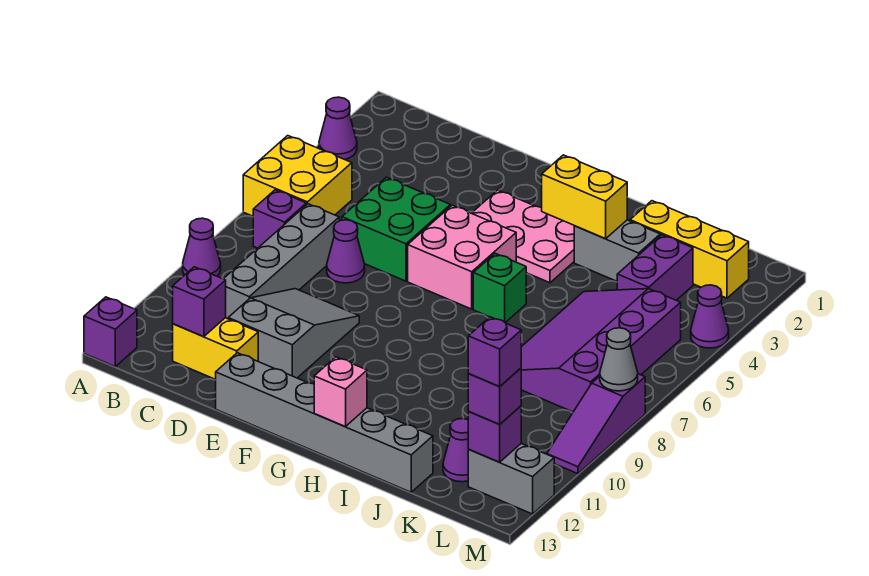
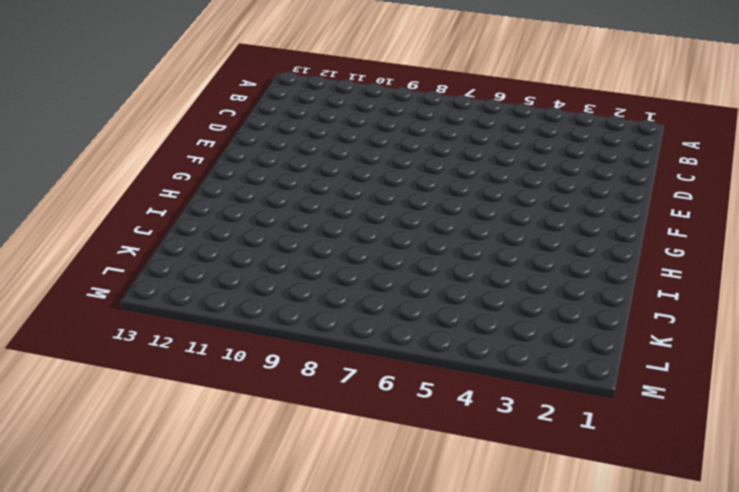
none -> purple cone A3 level 1
none -> yellow brick A5:B6 level 1
none -> purple cone A9 level 1

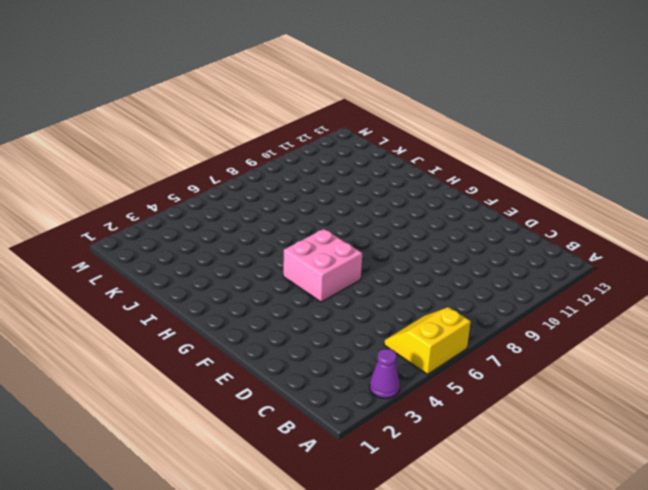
yellow slope A5:B6 level 1 top A -> yellow brick A5:B6 level 1
none -> purple cone A9 level 1
none -> purple brick A13 level 1
none -> purple brick B7 level 1

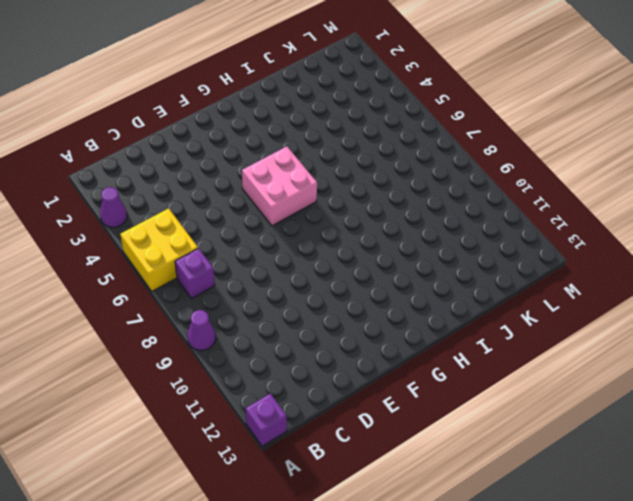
none -> grey brick C7:C10 level 1
none -> yellow brick C12:D12 level 1
none -> green brick D5:E6 level 1

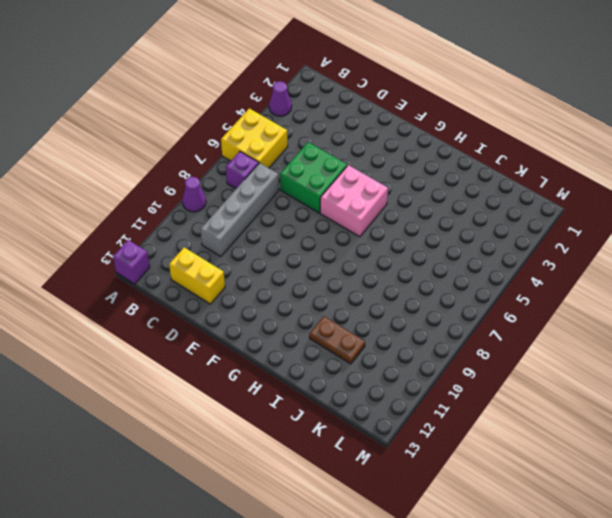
brown plate I11:J11 level 1 -> none
none -> purple cone D7 level 1
none -> grey slope D9:E11 level 1 top 11
none -> grey brick E13:J13 level 1

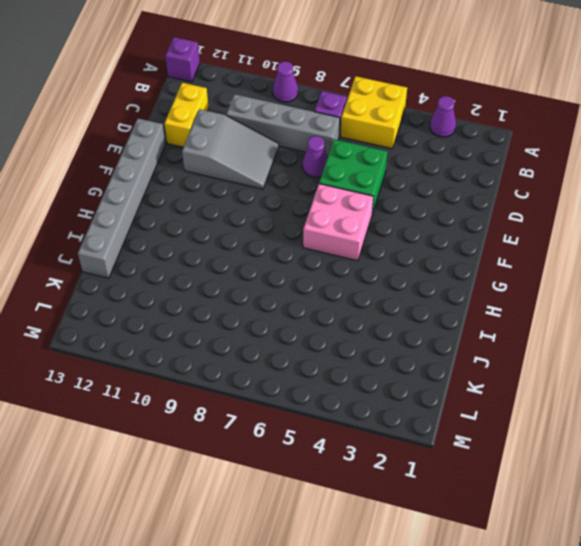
none -> pink plate F3:H4 level 1
none -> green brick H6 level 1
none -> grey brick I3:J3 level 1

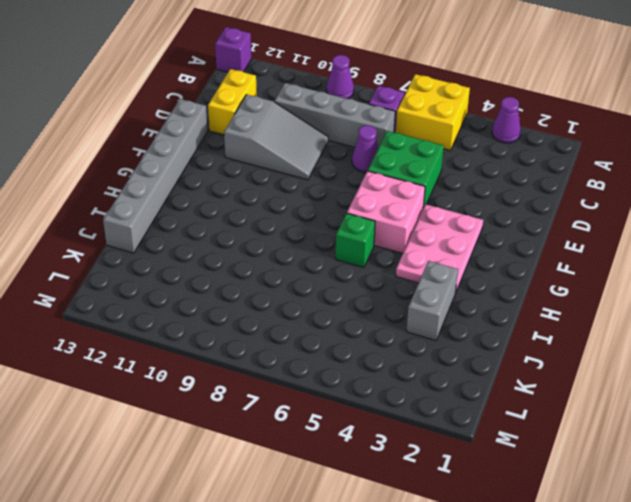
none -> yellow brick J2:L2 level 1
none -> purple slope J5:L8 level 1 top L
none -> purple brick K3:K4 level 1

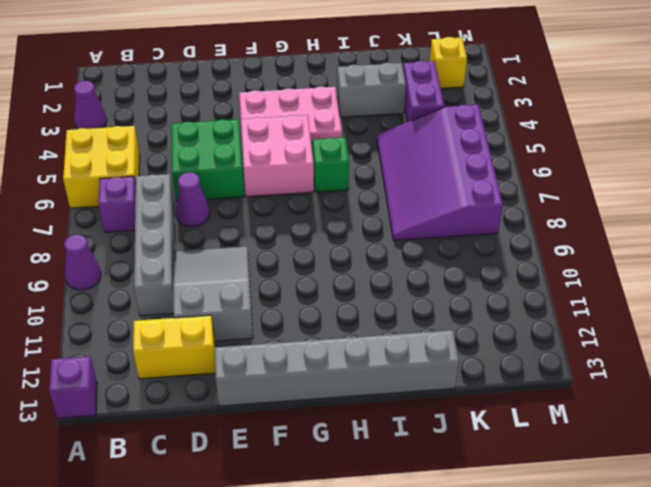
yellow brick L2 level 1 -> yellow brick J2:L2 level 1
none -> purple cone K12 level 1
none -> grey brick L12:M12 level 1
none -> purple cone M4 level 1

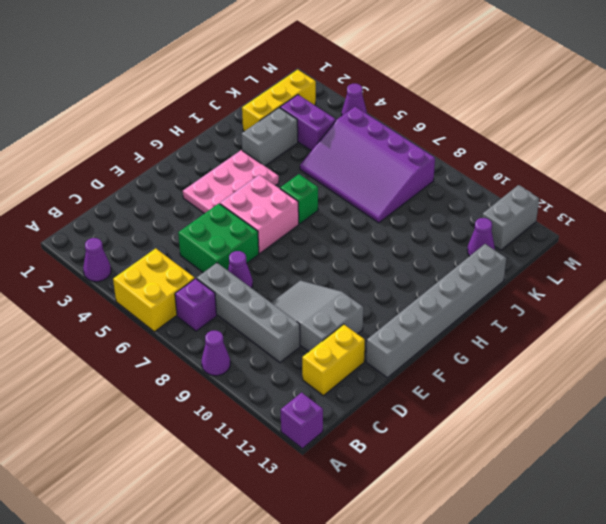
none -> purple slope M8:M10 level 1 top 8
none -> purple brick C12 level 2
none -> yellow brick H3:I3 level 2

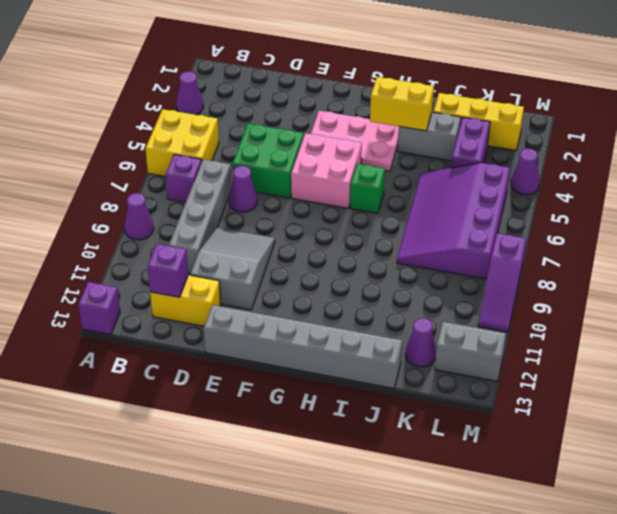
none -> pink brick H13 level 2
none -> purple brick L12 level 2
none -> grey cone M8 level 2

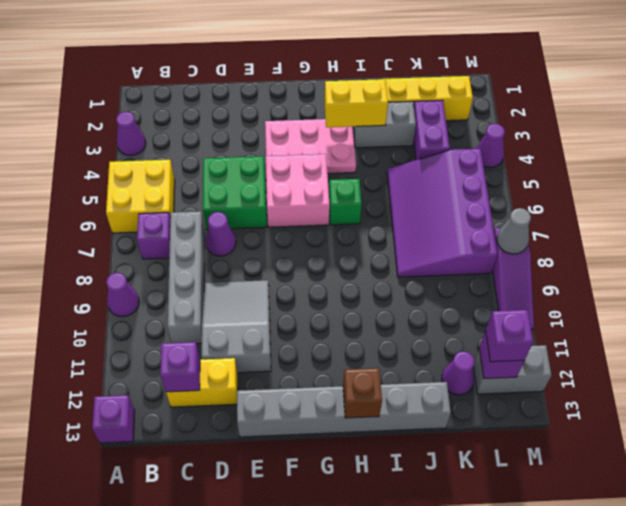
brown brick H13 level 2 -> pink brick H13 level 2
none -> purple brick L12 level 4

